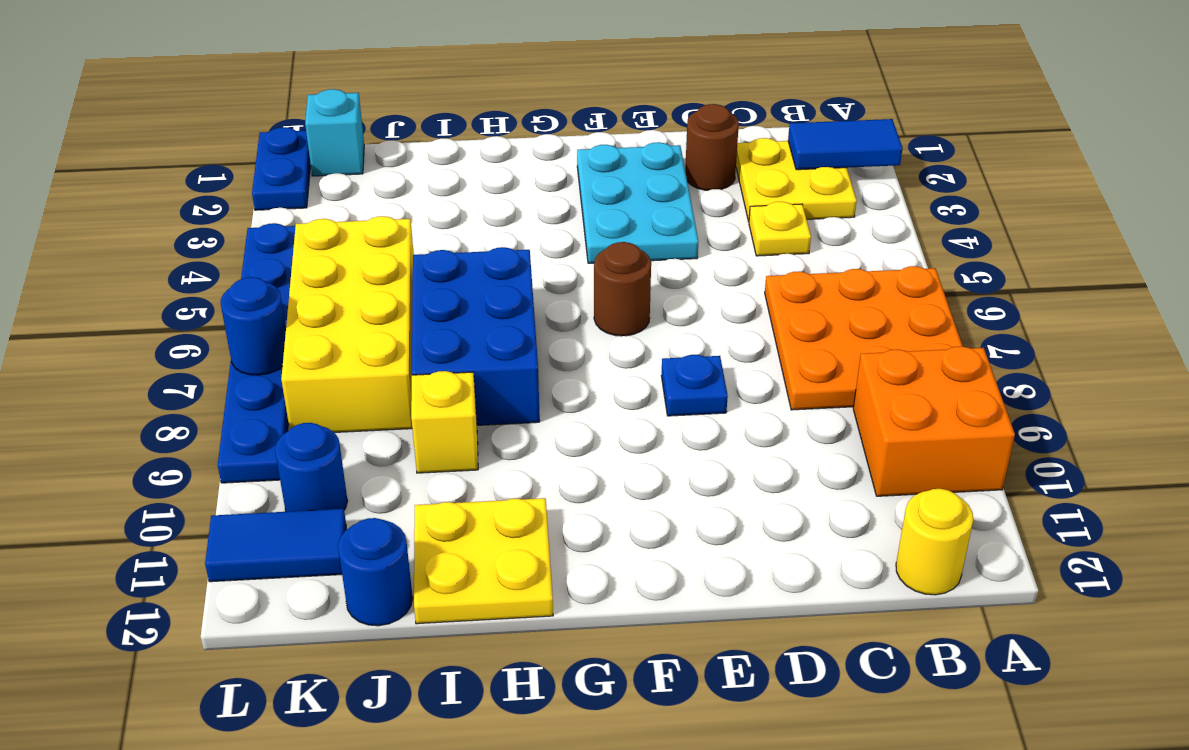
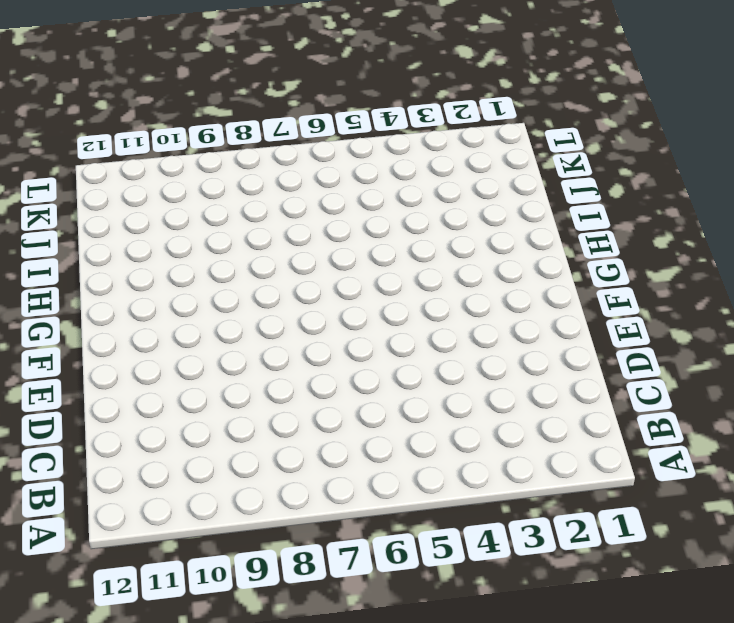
none -> orange plate A6:C8 level 1
none -> orange brick A9:B10 level 1
none -> yellow plate B2:C3 level 1

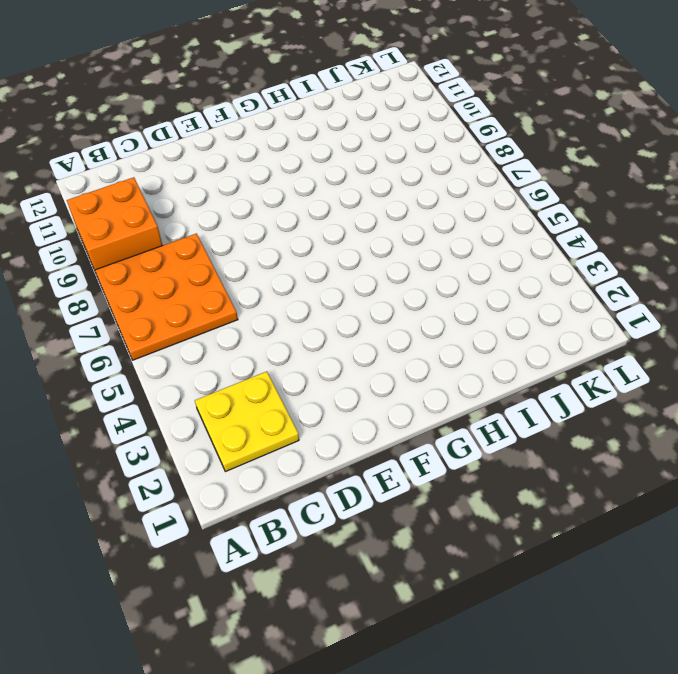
none -> yellow round brick B12 level 1
none -> yellow plate C4 level 1
none -> brown round brick D2 level 1

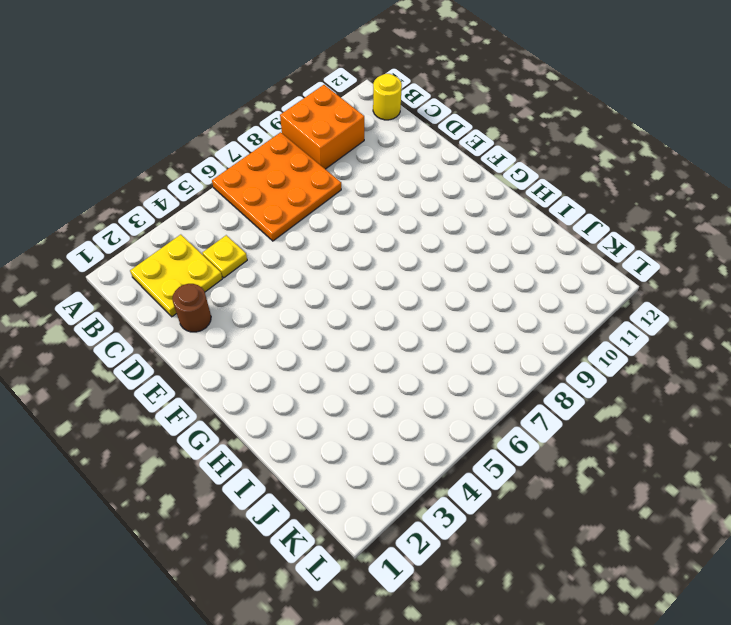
none -> cyan plate E2:F4 level 1
none -> blue plate E8 level 1
none -> brown round brick F6 level 1

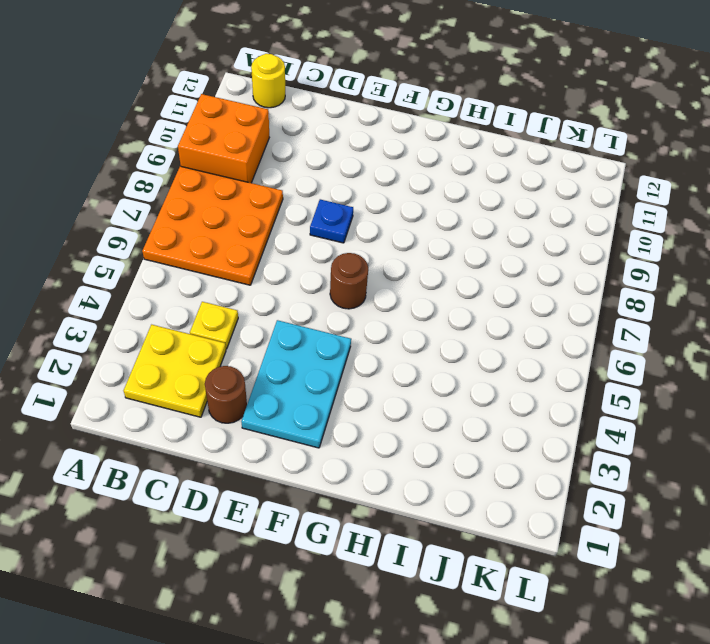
none -> blue brick H6:I8 level 1
none -> yellow plate H11:I12 level 1
none -> yellow brick I9 level 1

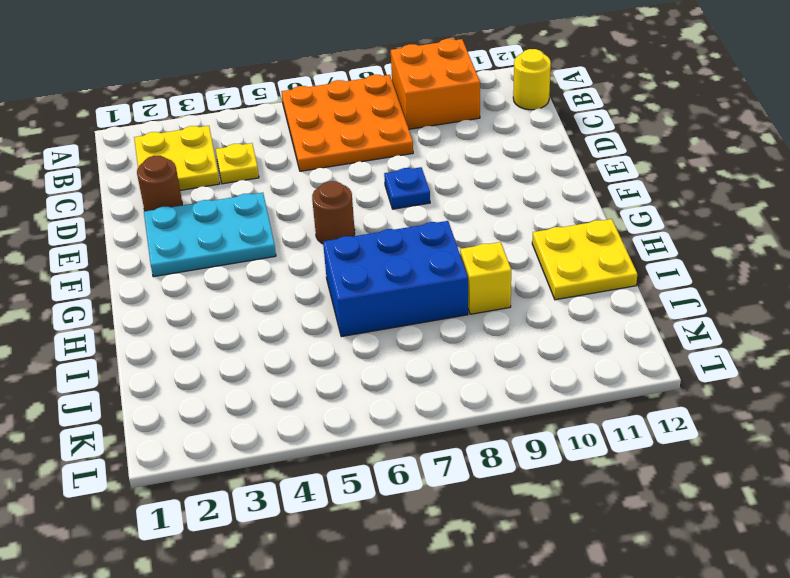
none -> yellow brick J5:K8 level 1
none -> blue round brick J12 level 1
none -> cyan brick K1 level 1

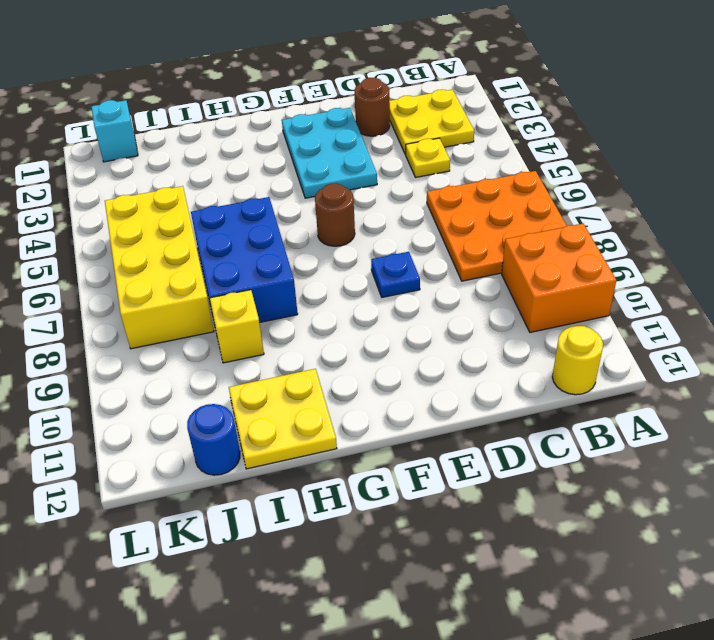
none -> blue round brick K10 level 1
none -> blue tile K11:L11 level 1
none -> blue plate L1:L2 level 1

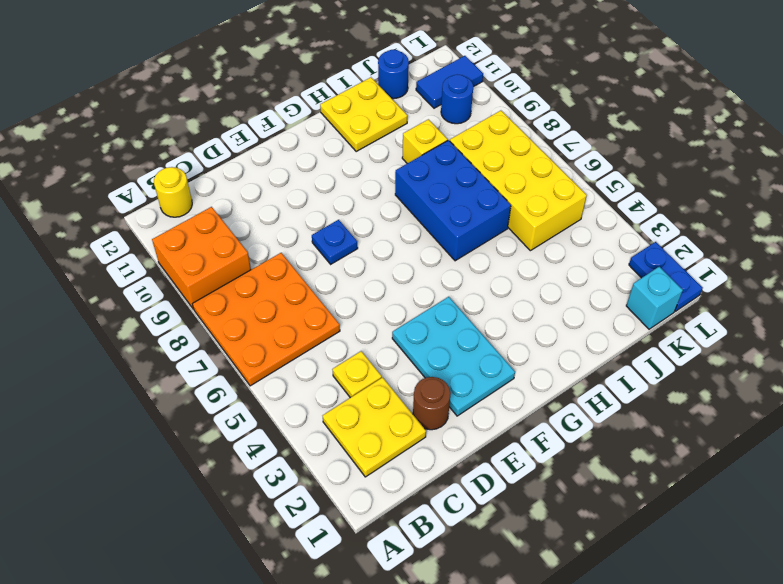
none -> brown round brick F6 level 1
none -> blue plate L4:L9 level 1
none -> blue tile A2:B2 level 2

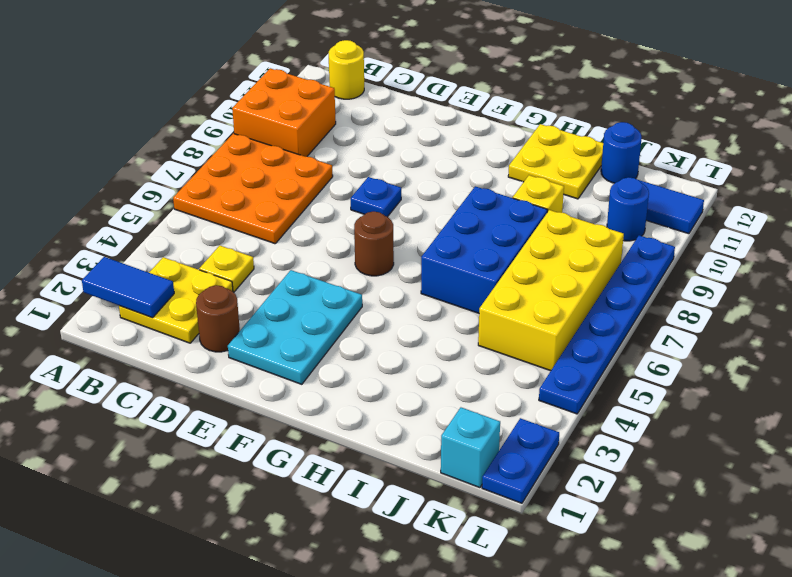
none -> blue round brick L7 level 2

